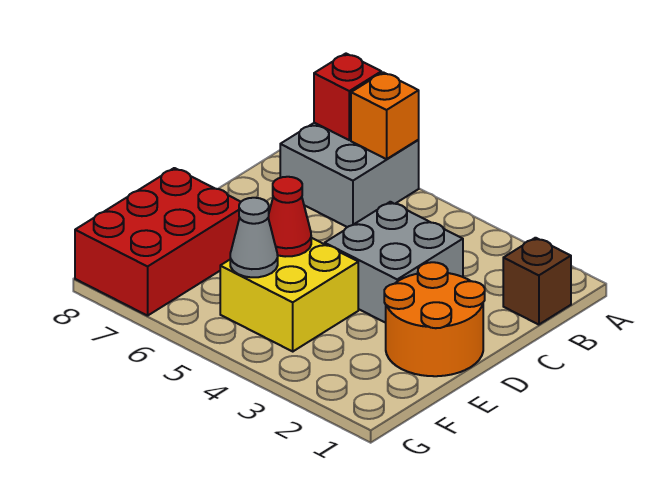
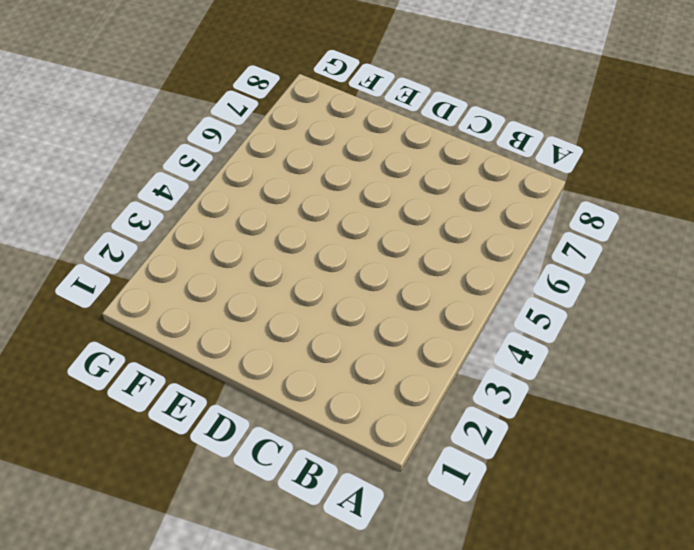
none -> grey brick A6:B7 level 1
none -> brown brick B1 level 1

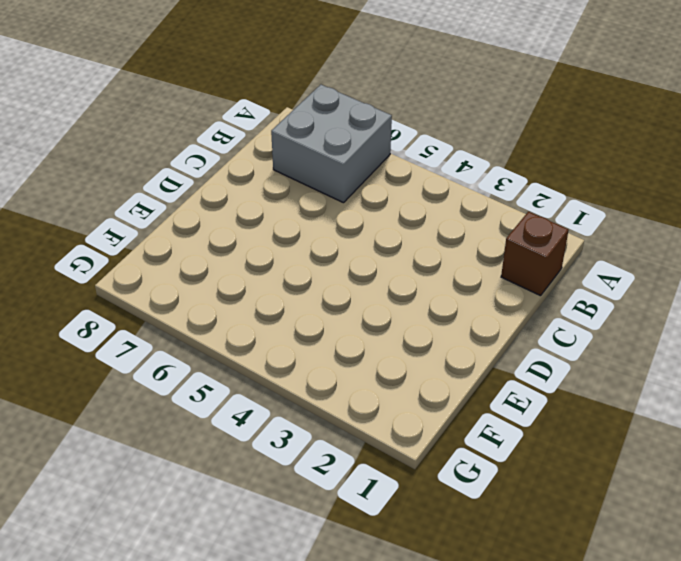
none -> grey brick C3:D4 level 1
none -> orange round brick D1:E2 level 1

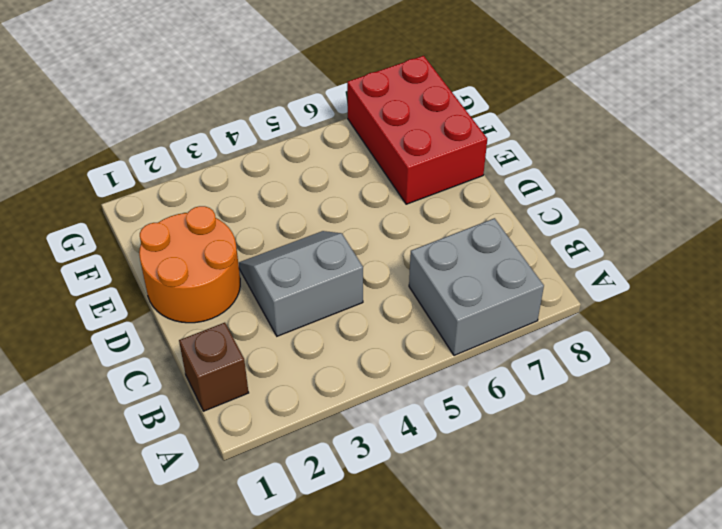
grey slope C3:D4 level 1 top C -> grey brick C3:D4 level 1
none -> yellow brick E4:F5 level 1
none -> orange brick A6 level 2

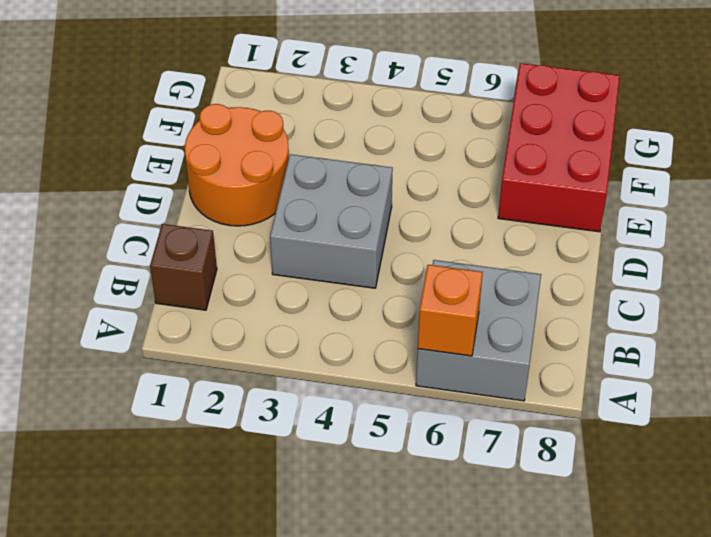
none -> yellow brick E4:F5 level 1
none -> red brick A7 level 2

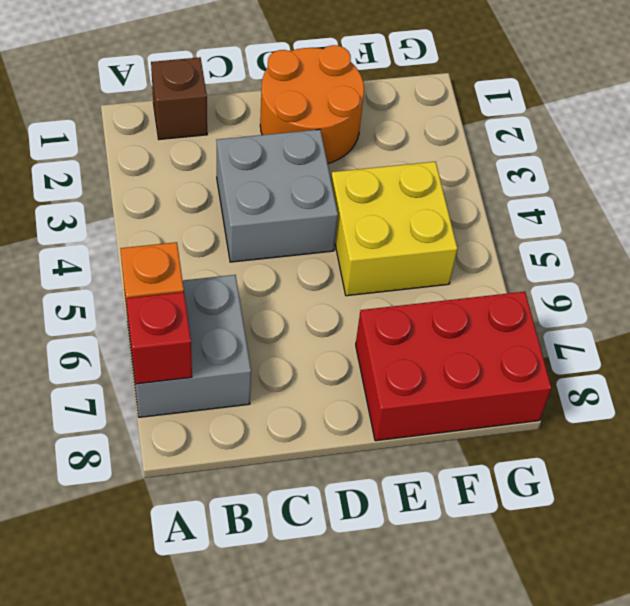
none -> red cone E5 level 2
none -> grey cone F5 level 2

